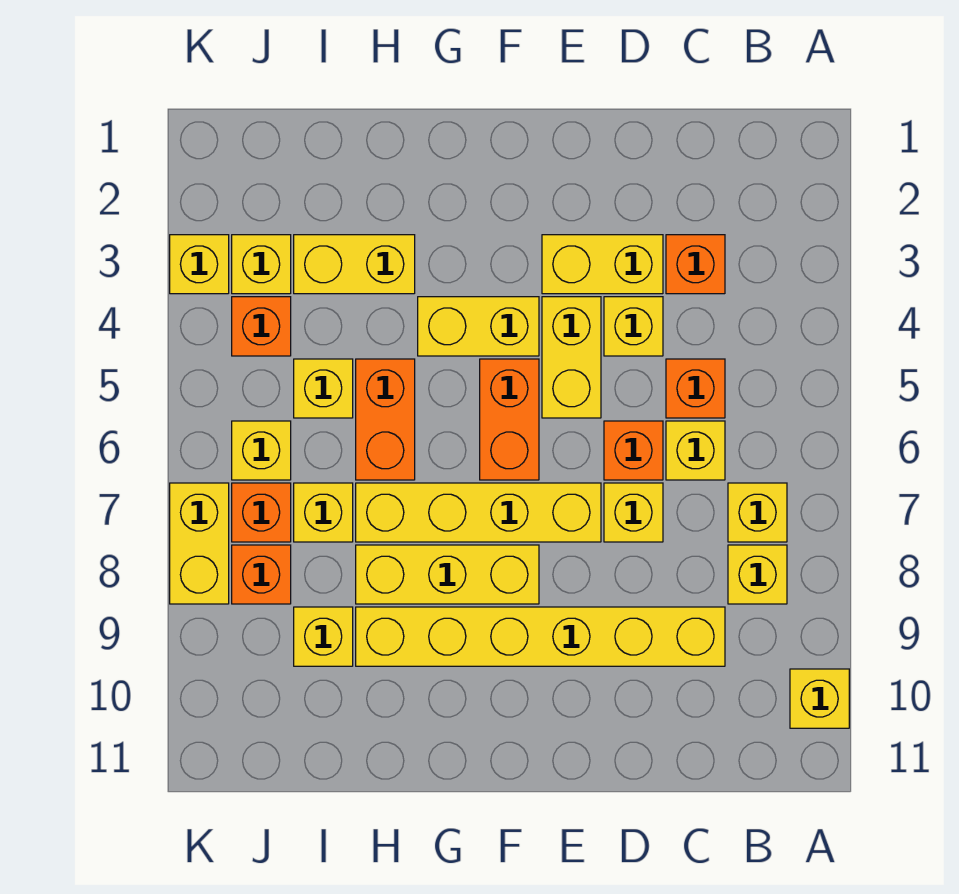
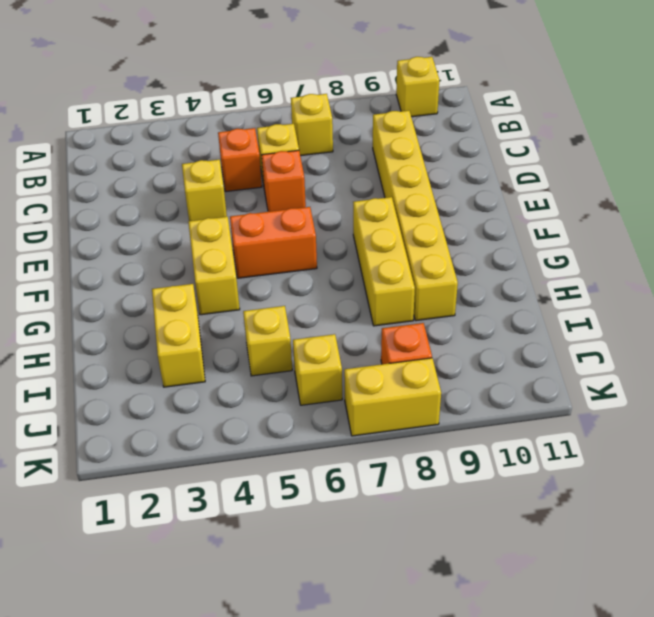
none -> yellow brick B8 level 1
none -> orange brick C3 level 1
none -> yellow brick D3:E3 level 1

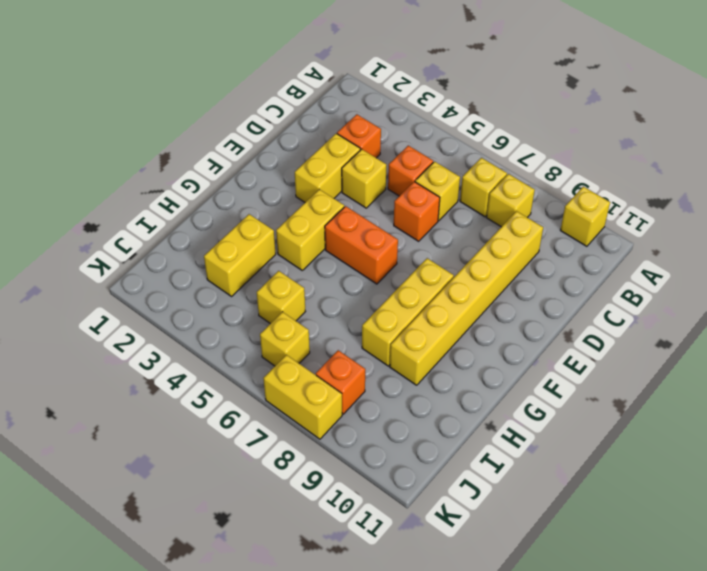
none -> yellow brick D7 level 1
none -> yellow brick E4:E5 level 1
none -> yellow brick E7:H7 level 1

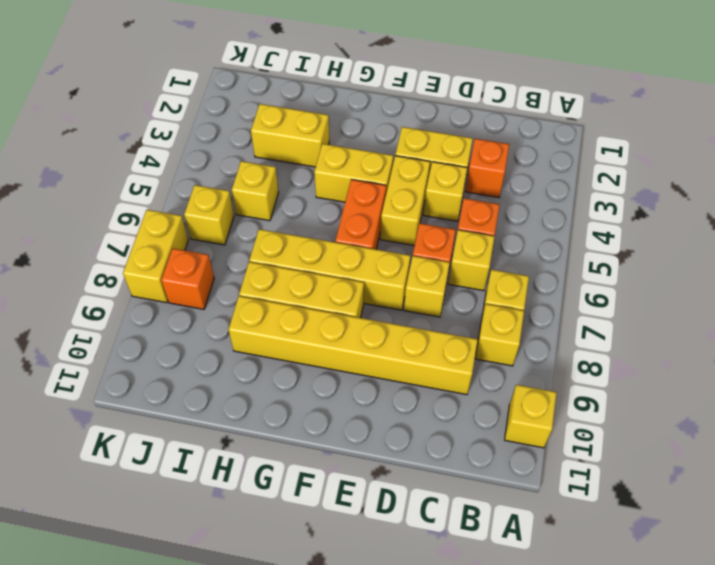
none -> orange brick H5:H6 level 1
none -> yellow brick I7 level 1
none -> yellow brick I9 level 1

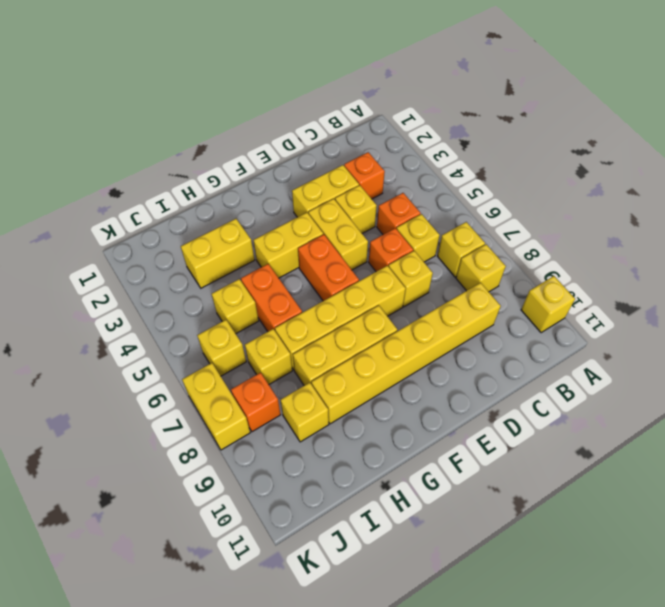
none -> yellow brick J3 level 1
none -> orange brick J4 level 1
none -> orange brick J7 level 1

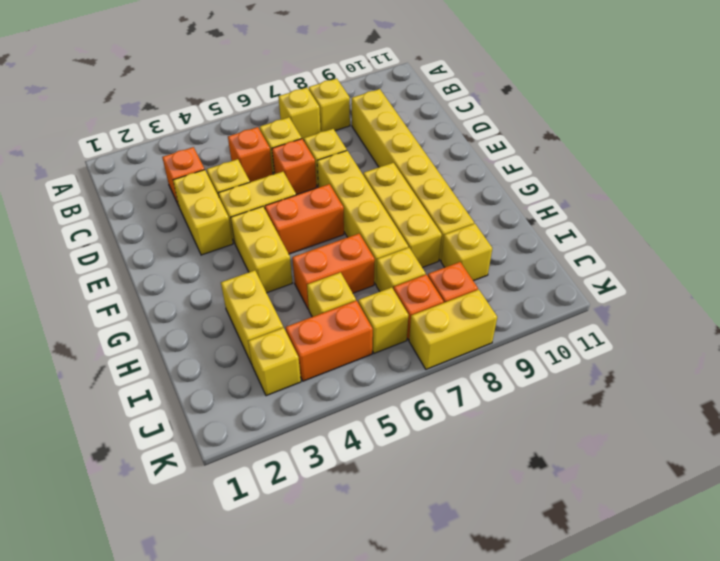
orange brick J4:J5 level 1 -> orange brick J4 level 1
none -> yellow brick A10 level 1
none -> yellow brick K3 level 1

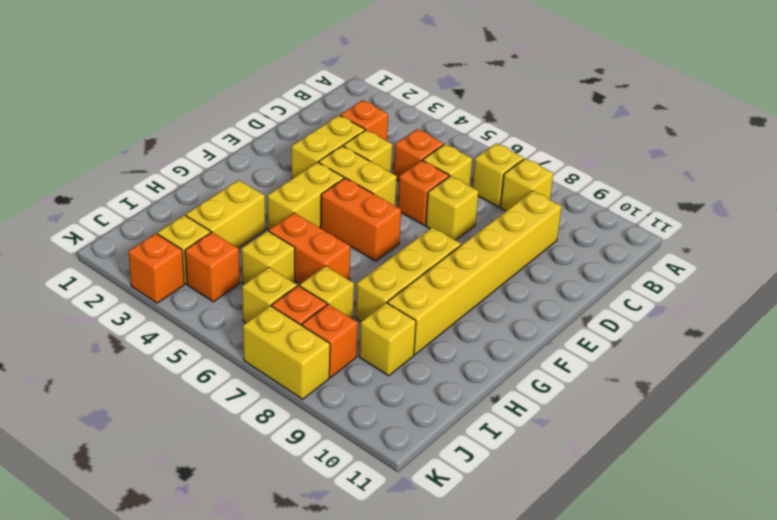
orange brick K3 level 1 -> yellow brick K3 level 1
none -> yellow brick A10 level 1
none -> yellow brick E7:H7 level 1

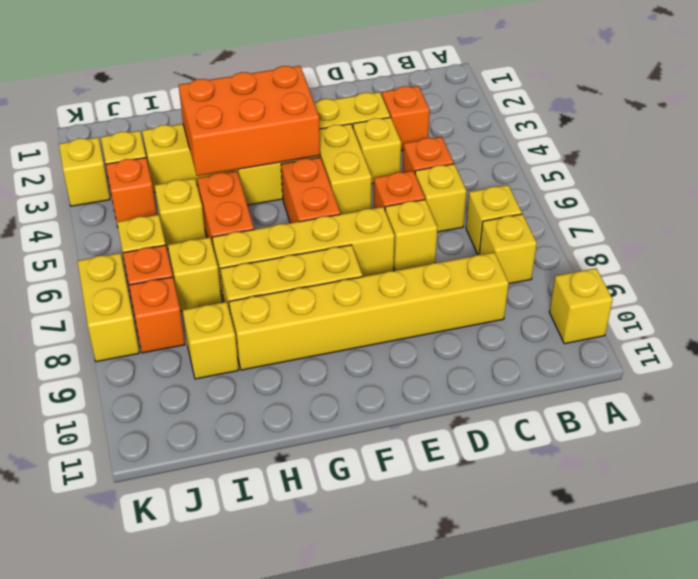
orange brick F3:H4 level 2 -> none

